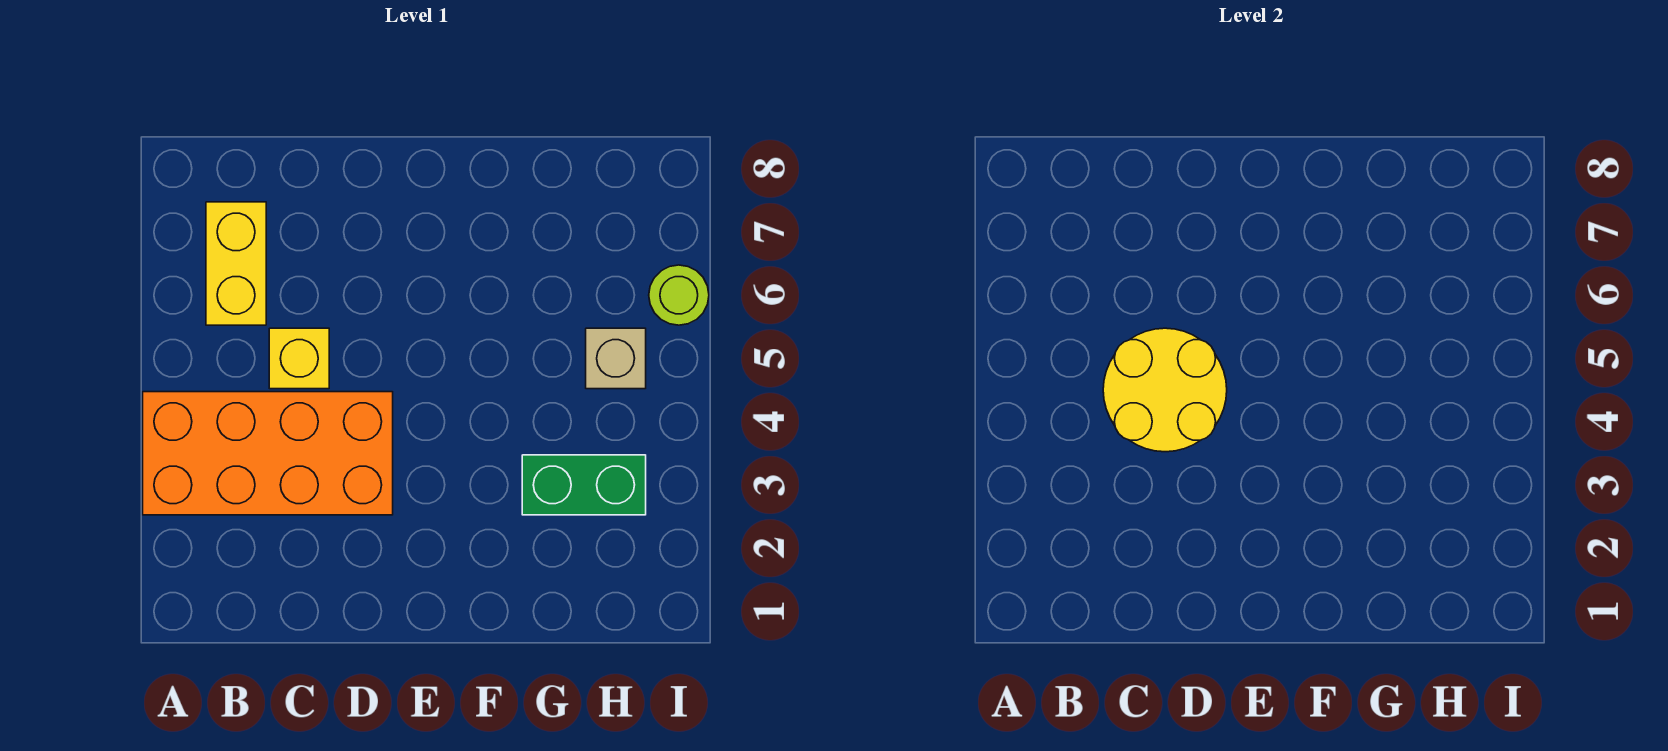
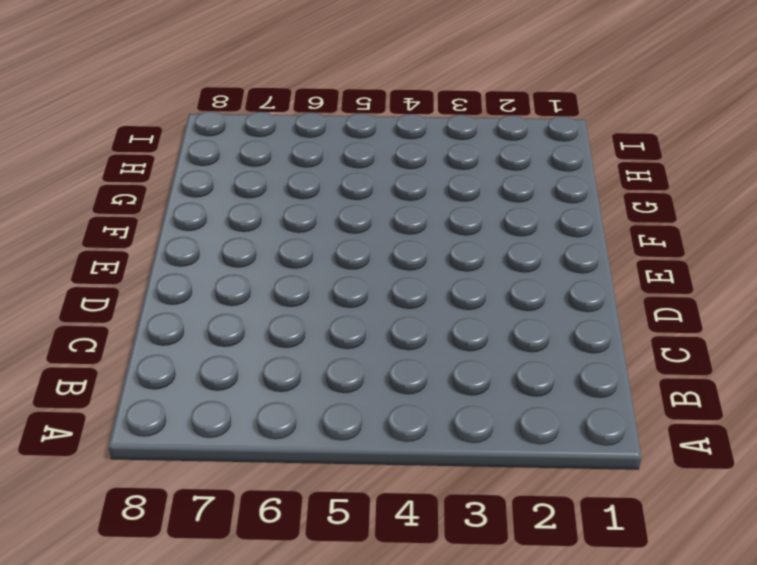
none -> orange brick A3:D4 level 1
none -> yellow brick B6:B7 level 1

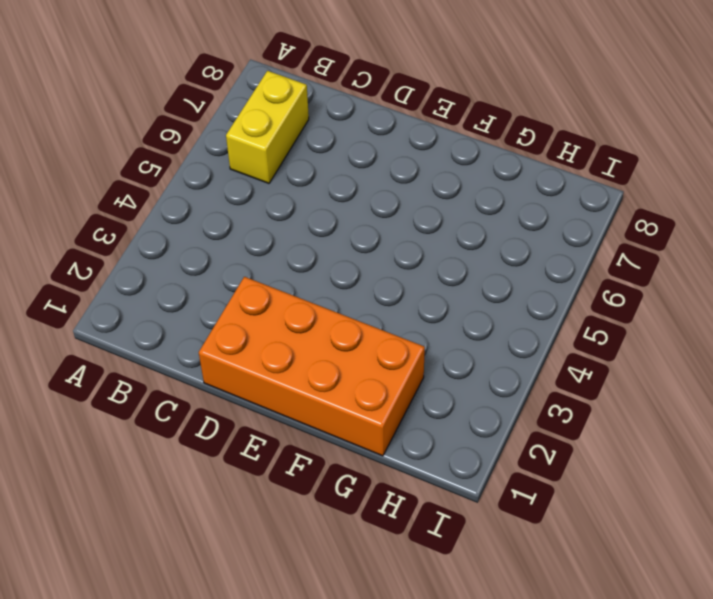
orange brick D1:G2 level 1 -> orange brick A3:D4 level 1
none -> yellow brick C5 level 1
none -> green brick G3:H3 level 1

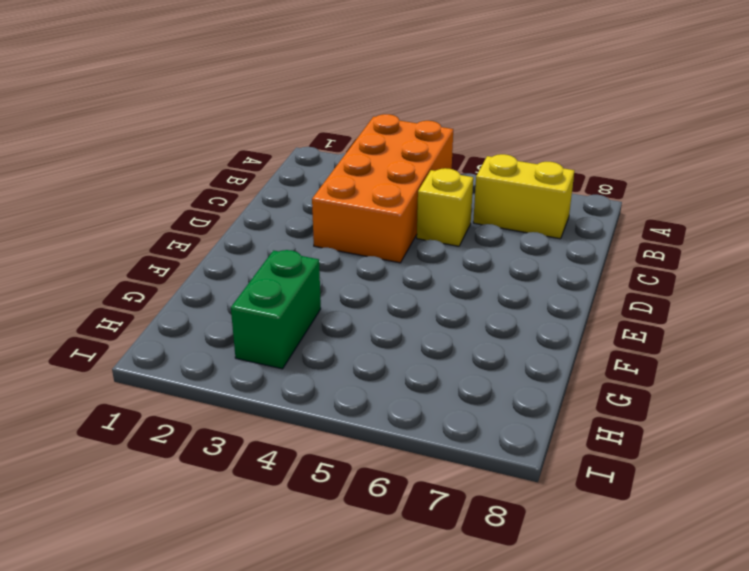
none -> tan brick H5 level 1
none -> lime round brick I6 level 1

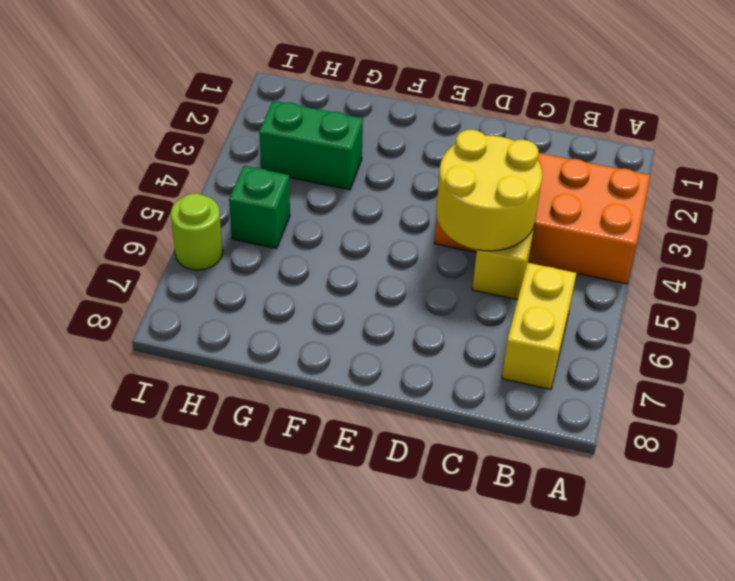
green brick H5 level 1 -> tan brick H5 level 1

